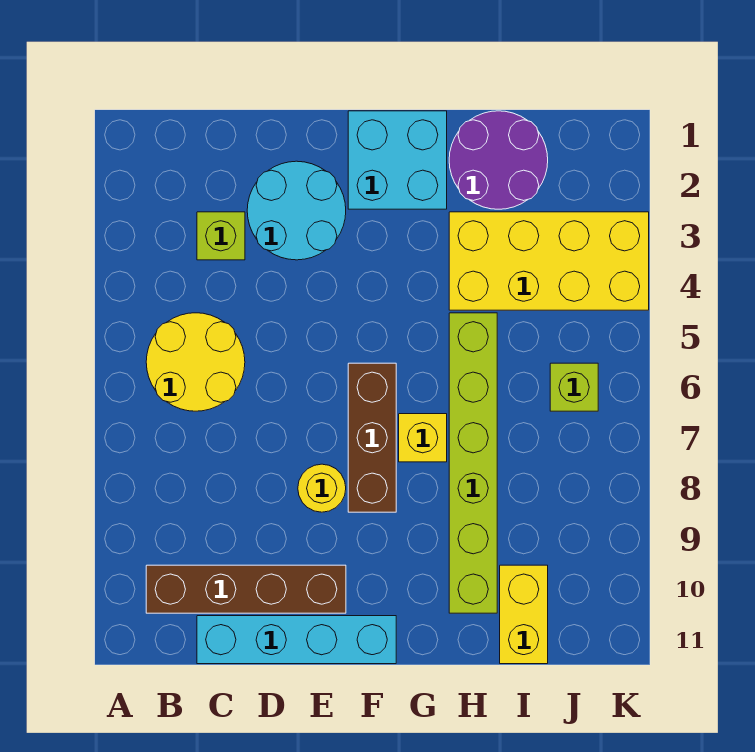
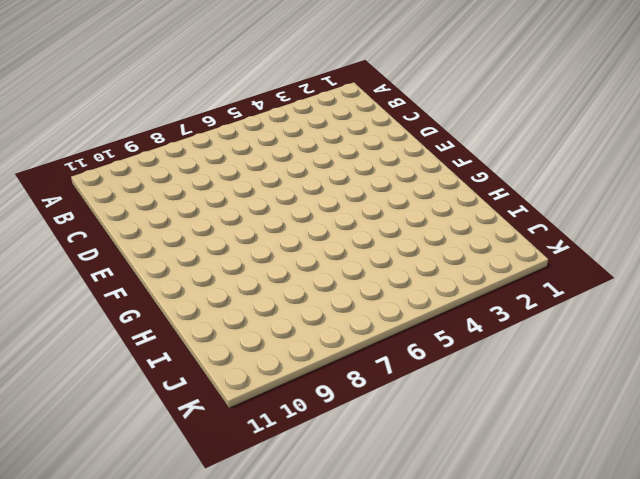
none -> yellow round brick B5:C6 level 1
none -> brown brick B10:E10 level 1
none -> lime brick C3 level 1

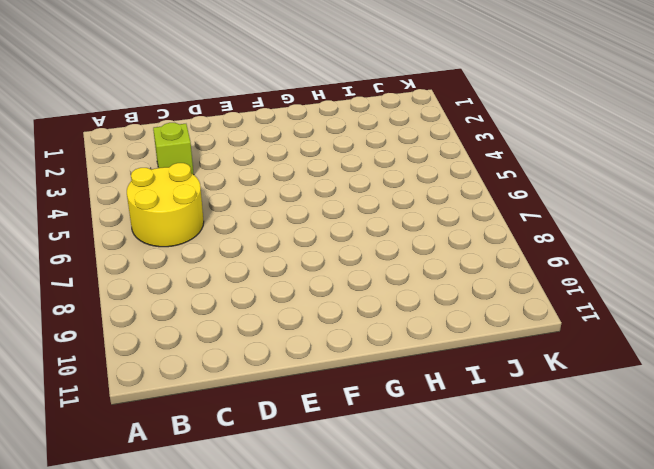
none -> brown brick B10:E10 level 1
none -> cyan brick C11:F11 level 1
none -> cyan round brick D2:E3 level 1

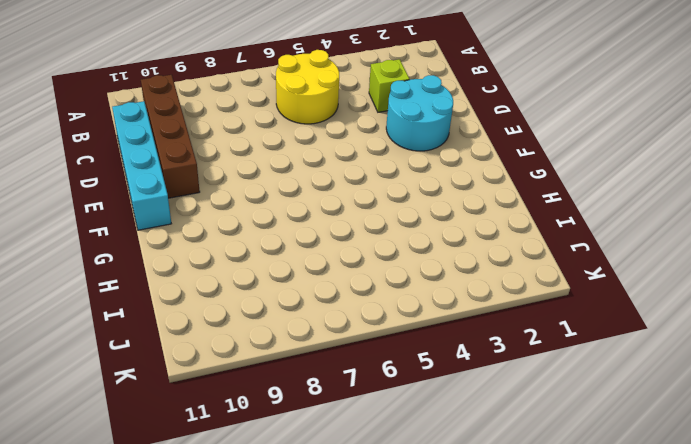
none -> yellow round brick E8 level 1
none -> cyan brick F1:G2 level 1
none -> brown brick F6:F8 level 1

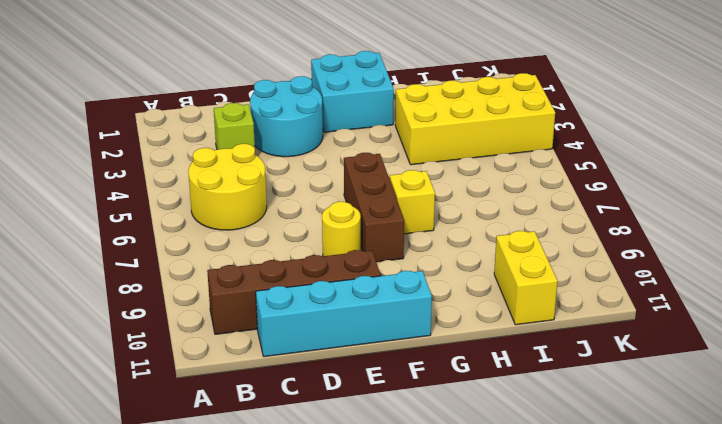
none -> purple round brick H1:I2 level 1
none -> lime brick H5:H10 level 1
none -> lime brick J6 level 1

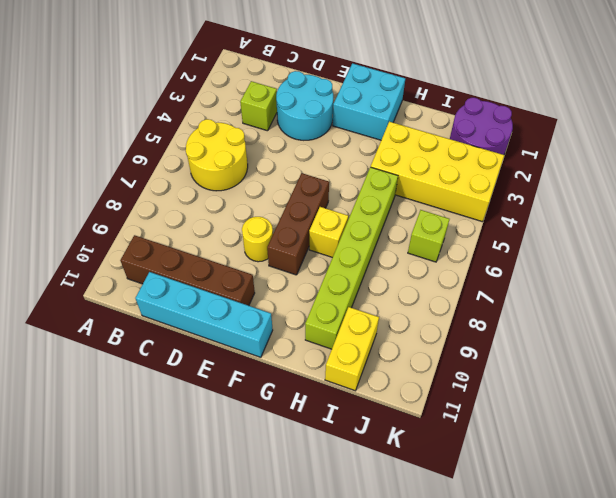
purple round brick J1:K2 level 1 -> purple round brick H1:I2 level 1

